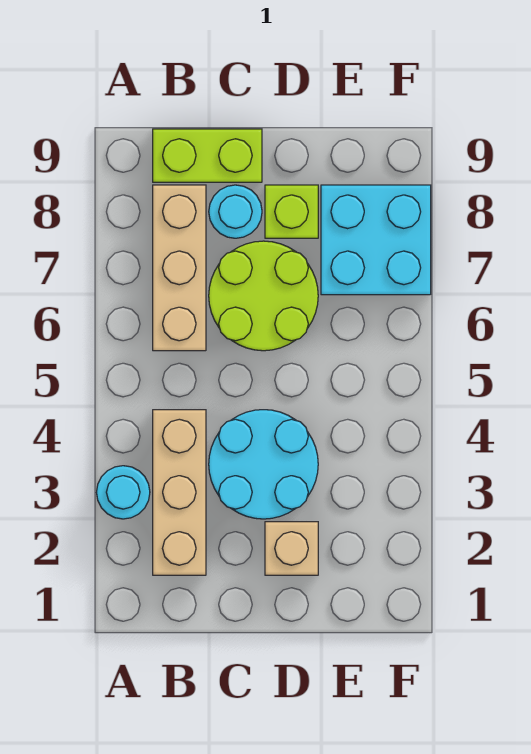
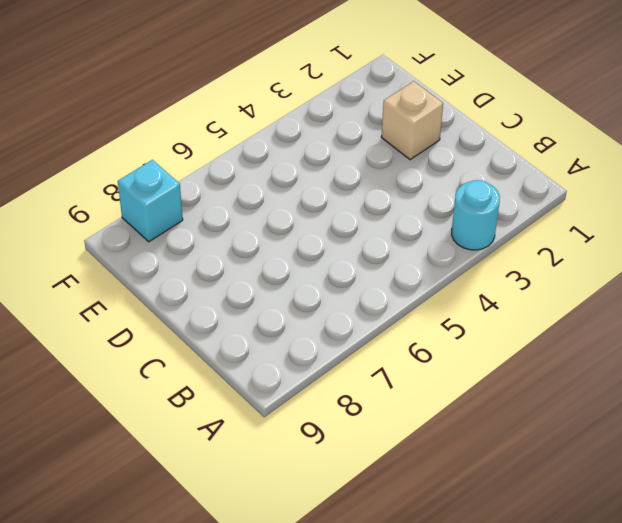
cyan brick F8 level 1 -> cyan brick E7:F8 level 1
none -> tan brick B2:B4 level 1
none -> tan brick B6:B8 level 1

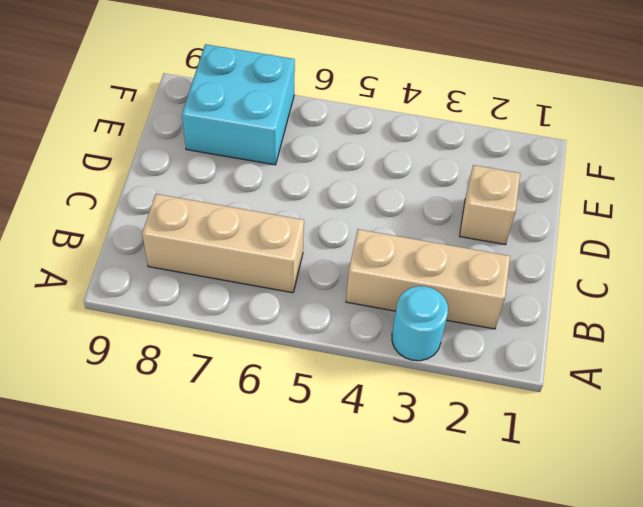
none -> lime brick B9:C9 level 1
none -> cyan round brick C3:D4 level 1

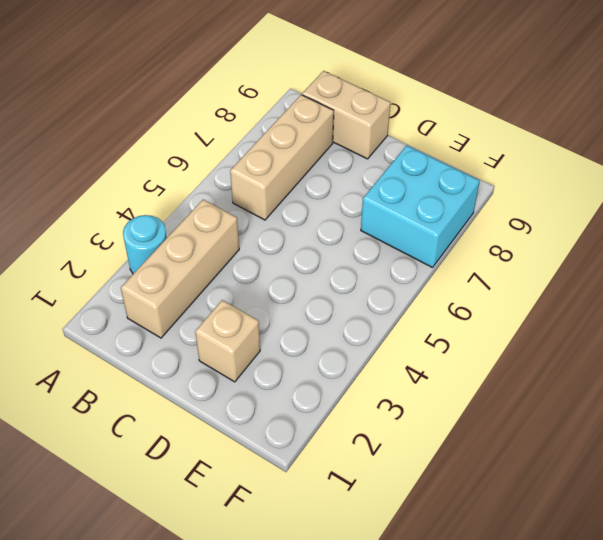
tan brick B9:C9 level 1 -> lime brick B9:C9 level 1
none -> cyan round brick C3:D4 level 1
none -> lime round brick C6:D7 level 1

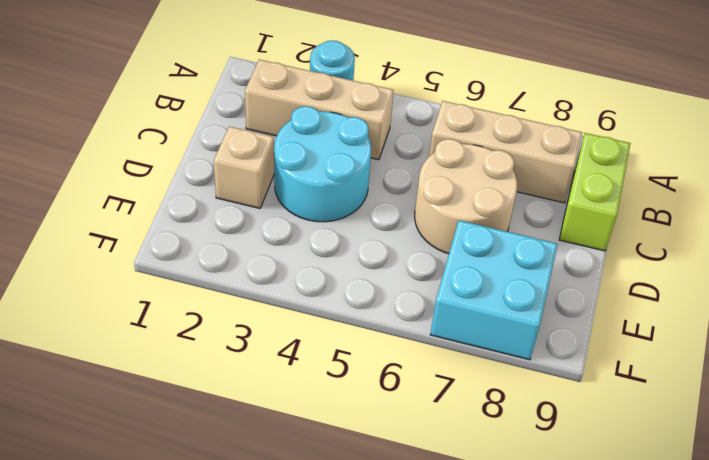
tan round brick C6:D7 level 1 -> lime round brick C6:D7 level 1
none -> cyan round brick C8 level 1
none -> lime brick D8 level 1

